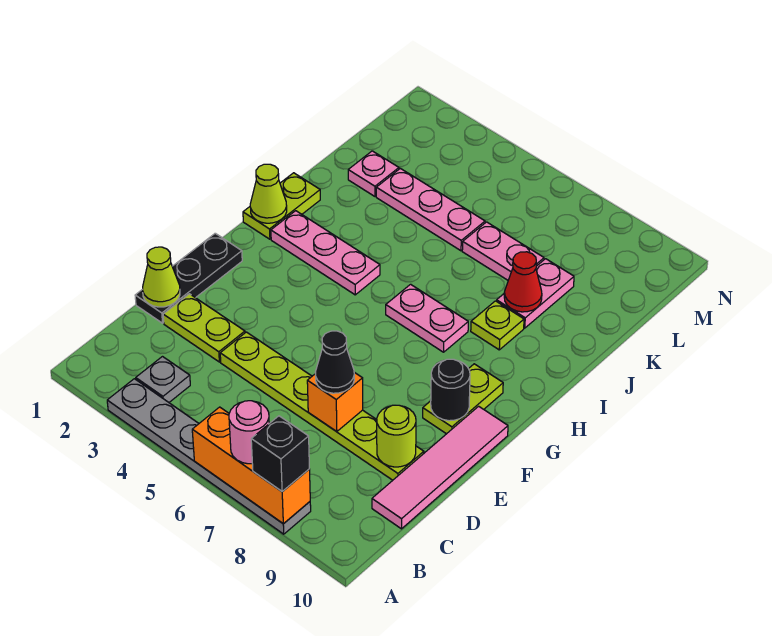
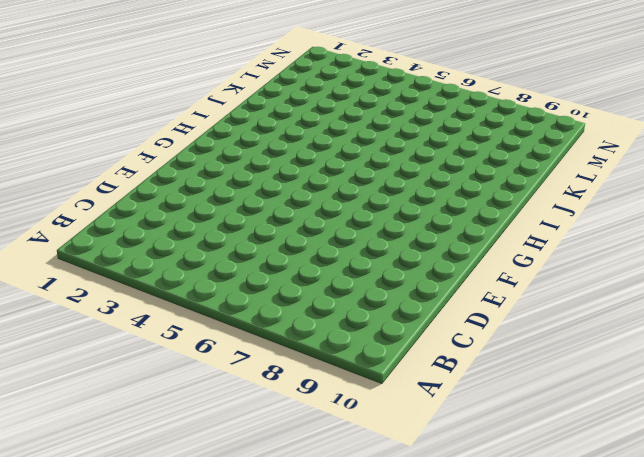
none -> grey plate A3:A8 level 1
none -> grey plate B3 level 1
none -> pink tile C10:F10 level 1

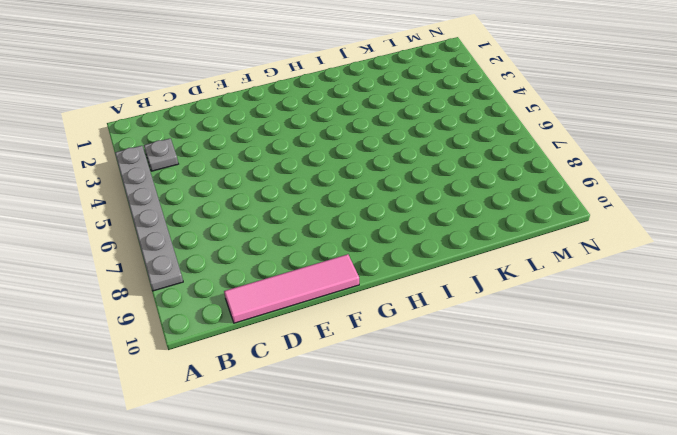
none -> black plate D1:F1 level 1
none -> lime plate D2:D3 level 1
none -> lime plate D4:D9 level 1

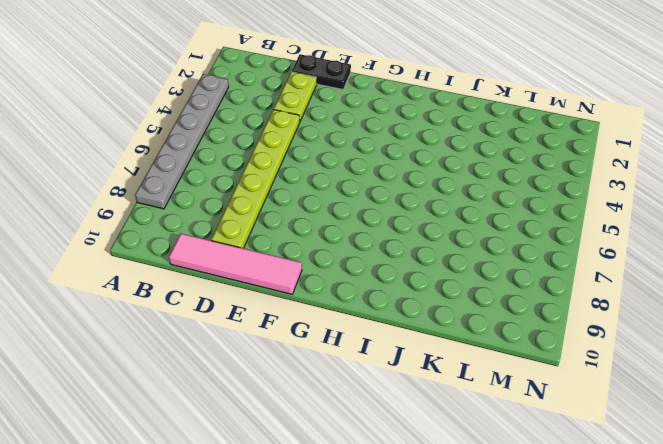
black plate D1:E1 level 1 -> black plate D1:F1 level 1
none -> grey plate B3 level 1
none -> lime plate F9:G9 level 1
none -> lime plate H1:I1 level 1

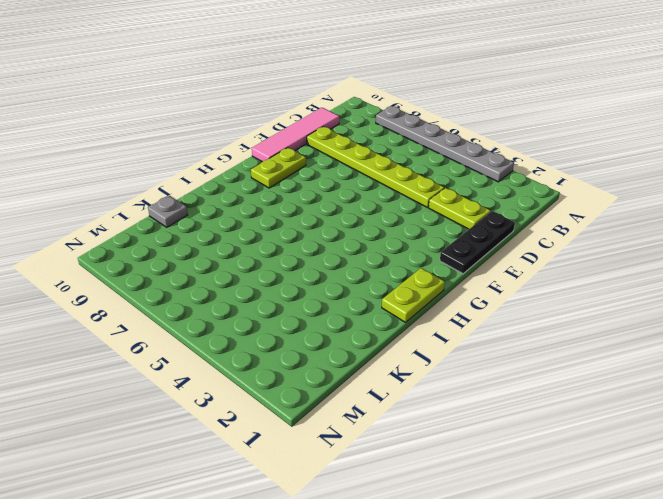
grey plate K10 level 1 -> grey plate B3 level 1
none -> pink plate H2:H4 level 1
none -> pink plate H6:H7 level 1
none -> lime plate I8 level 1

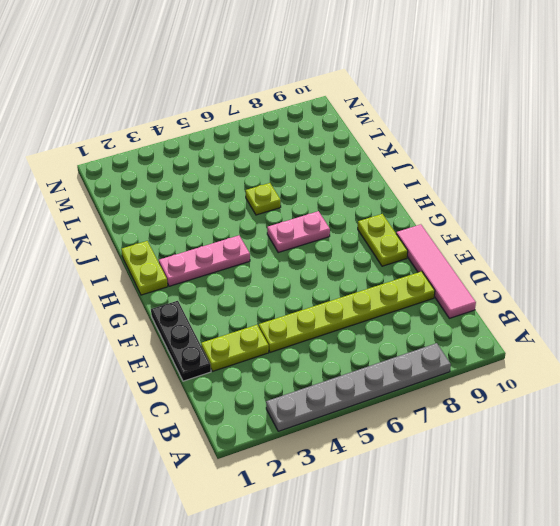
lime plate J6 level 1 -> lime plate I8 level 1
none -> grey plate B3 level 1
none -> pink plate J8:K8 level 1
none -> pink plate K2 level 1

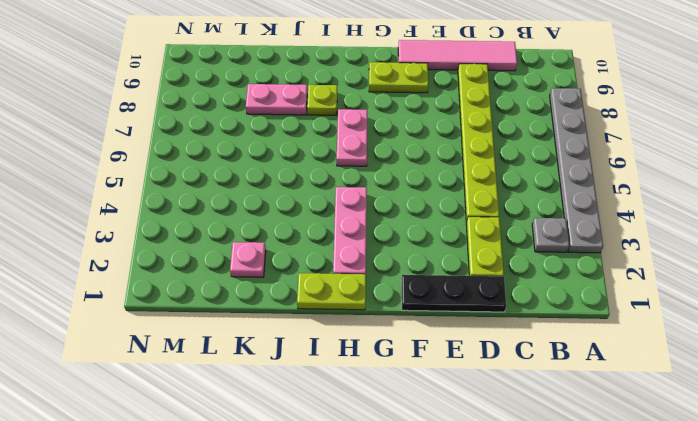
none -> pink plate K3:K5 level 1
none -> pink plate K6:K7 level 1
none -> orange brick A6:A8 level 2

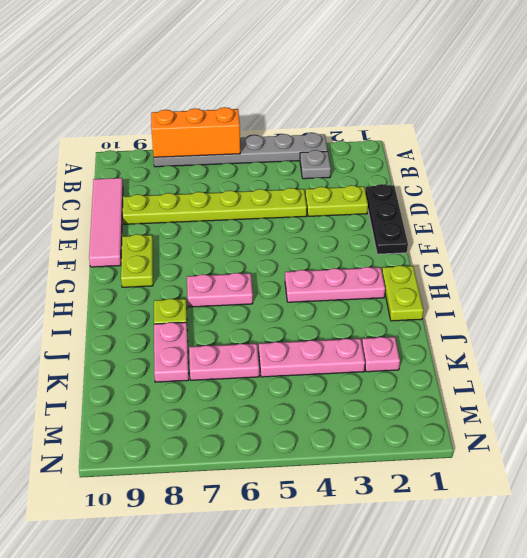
none -> lime cone D1 level 2
none -> orange brick D7 level 2
none -> lime round brick D9 level 2

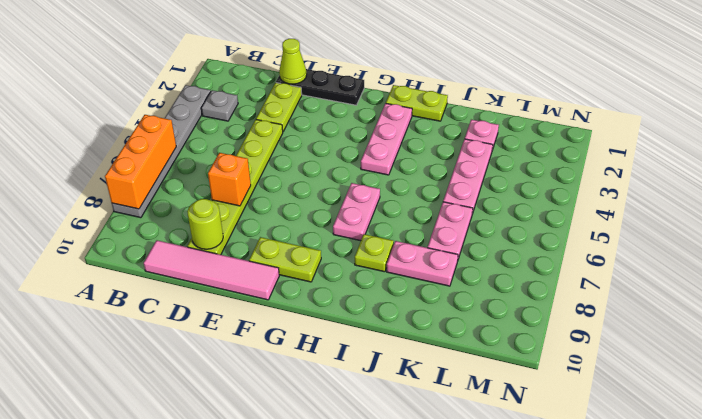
none -> black round brick F9 level 2
none -> lime cone H1 level 2
none -> red cone J8 level 2

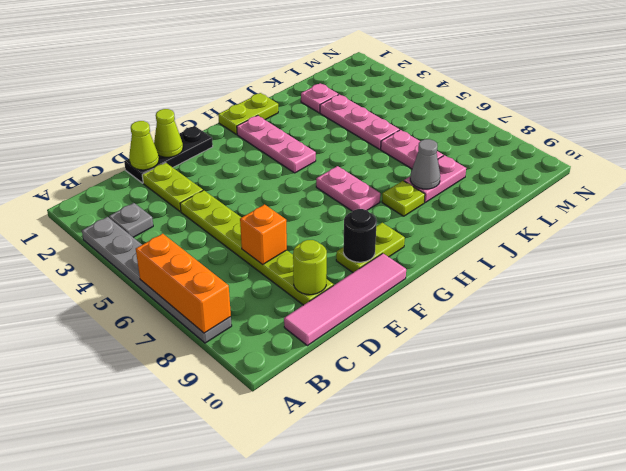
lime cone E1 level 2 -> lime cone H1 level 2
grey cone J8 level 2 -> red cone J8 level 2
none -> pink round brick A7 level 3
none -> black brick A8 level 3
none -> black cone D7 level 3

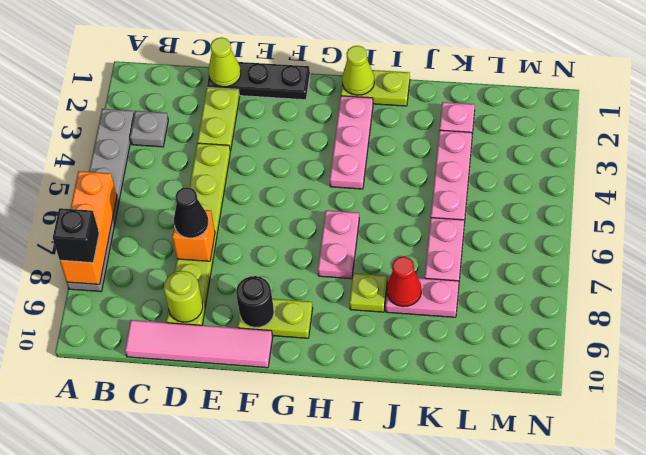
none -> pink round brick A7 level 3

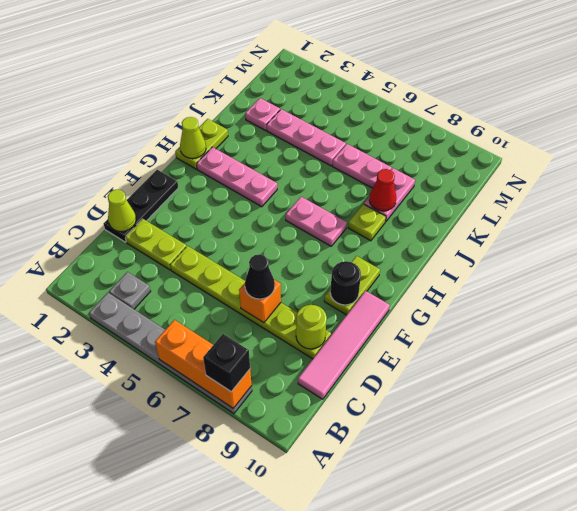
none -> pink round brick A7 level 3

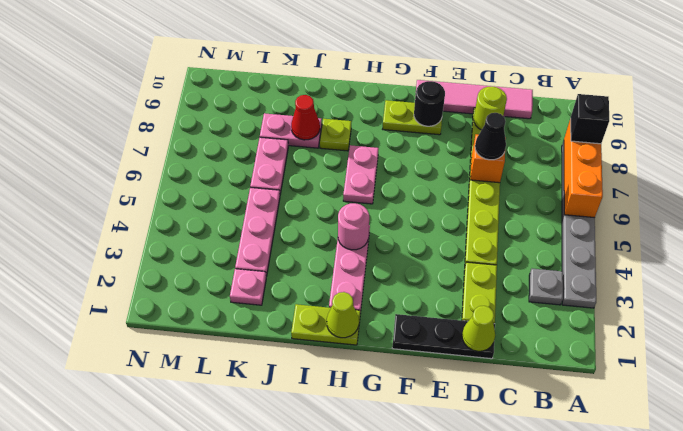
pink round brick H4 level 2 -> pink round brick A7 level 3

